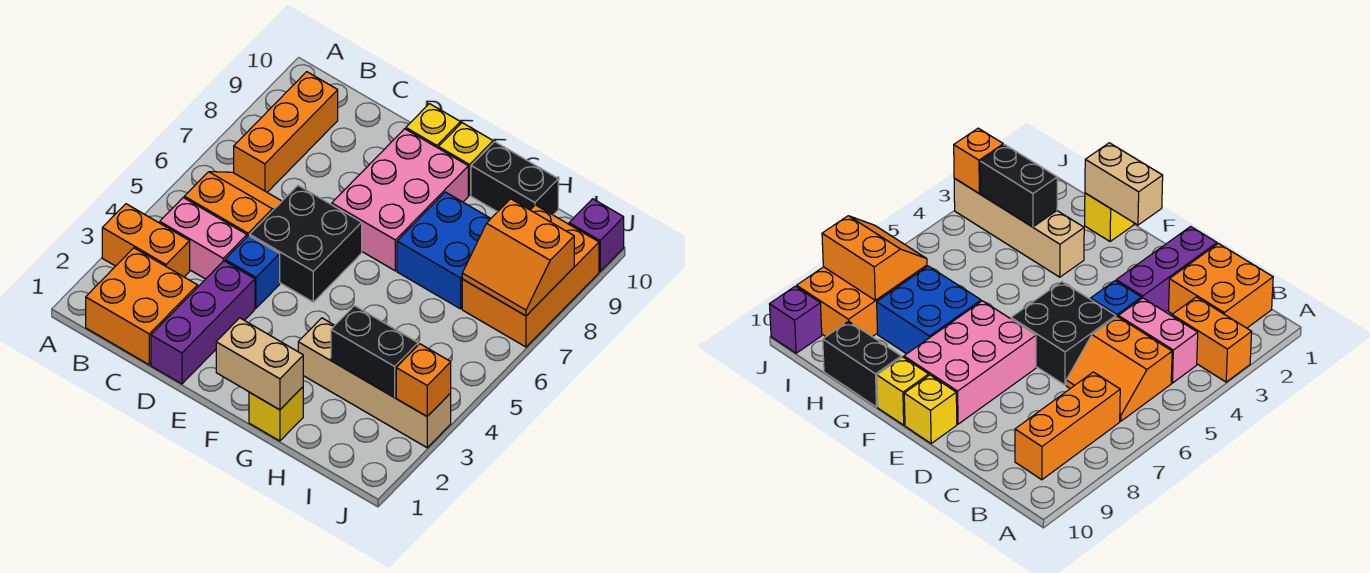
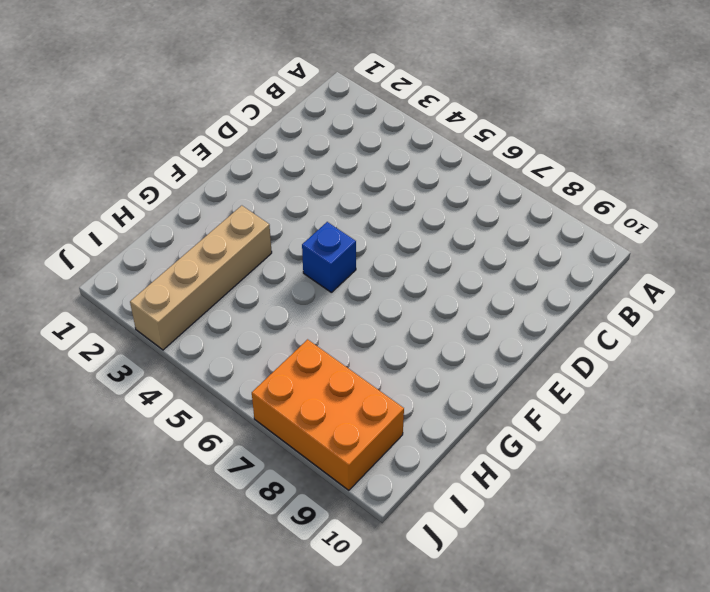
blue brick F5 level 1 -> blue brick D4 level 1
none -> orange brick A3:B3 level 1
none -> orange brick B1:C2 level 1
none -> pink brick B4:C4 level 1

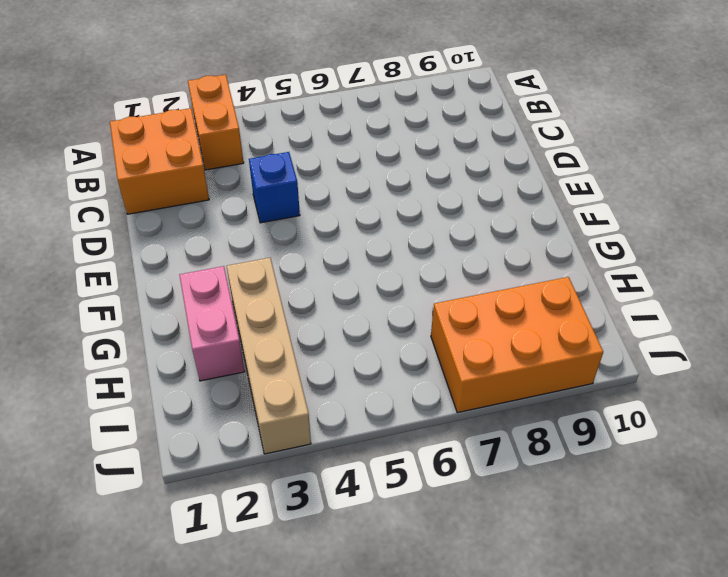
pink brick G2:H2 level 1 -> pink brick B4:C4 level 1
none -> orange slope B5:C6 level 1 top 5
none -> orange brick B7:B9 level 1
none -> purple brick D1:D3 level 1

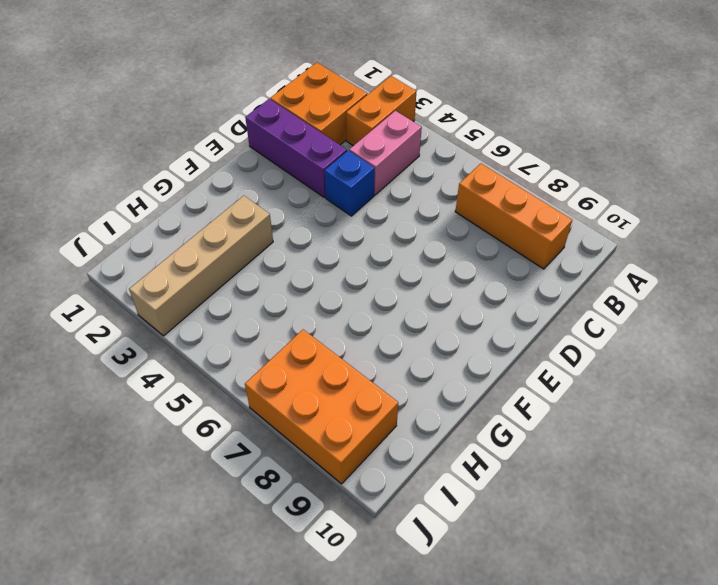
none -> orange slope B5:C6 level 1 top 5
none -> black brick D5:E6 level 1
none -> pink brick E7:F9 level 1

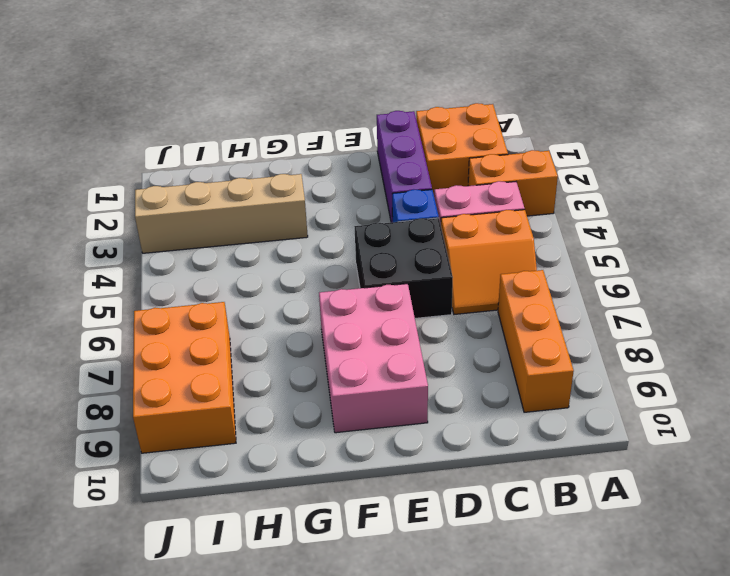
none -> yellow brick E10 level 1
none -> yellow brick F10 level 1
none -> yellow brick G1 level 1

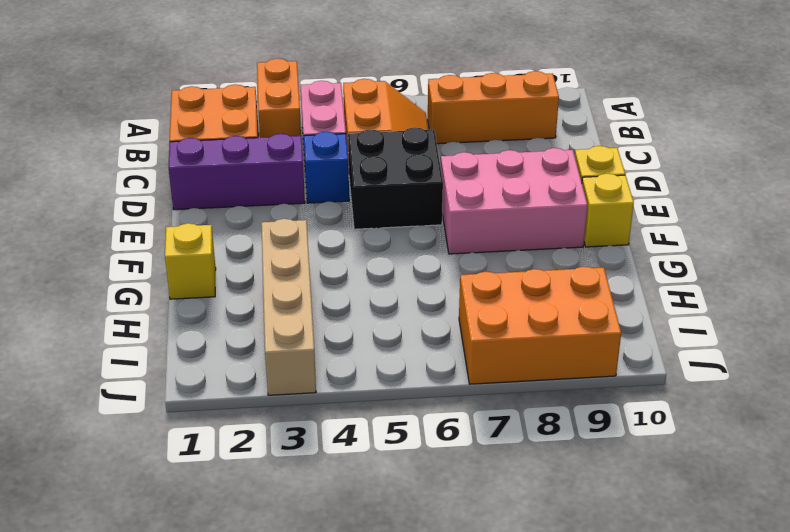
none -> blue brick G7:H8 level 1
none -> black brick G10:H10 level 1
none -> purple brick J10 level 1

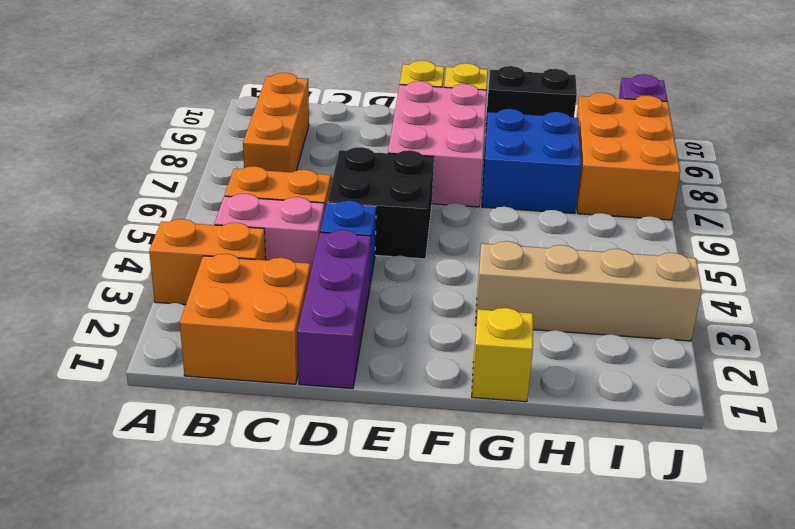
none -> tan brick F1:G1 level 2
none -> black brick H3:I3 level 2
none -> orange slope I7:J8 level 2 top 8

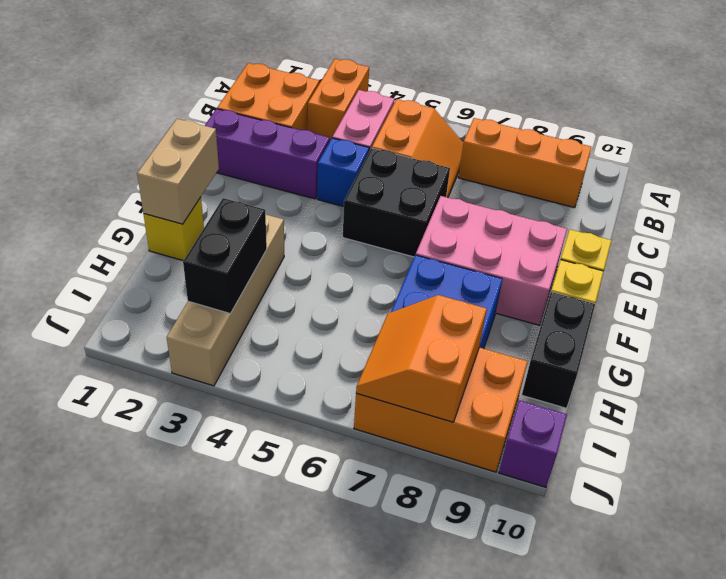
none -> orange brick J3 level 2

